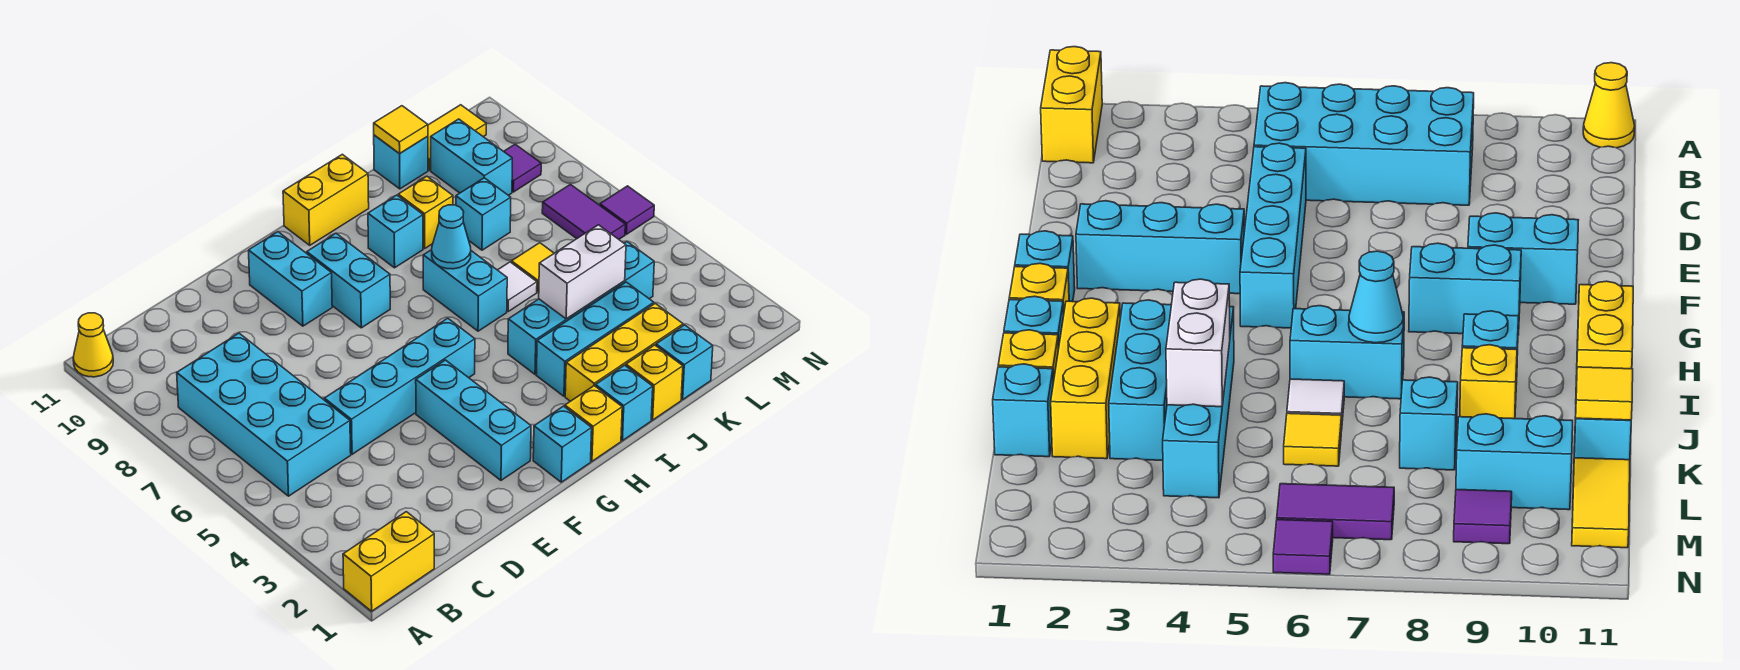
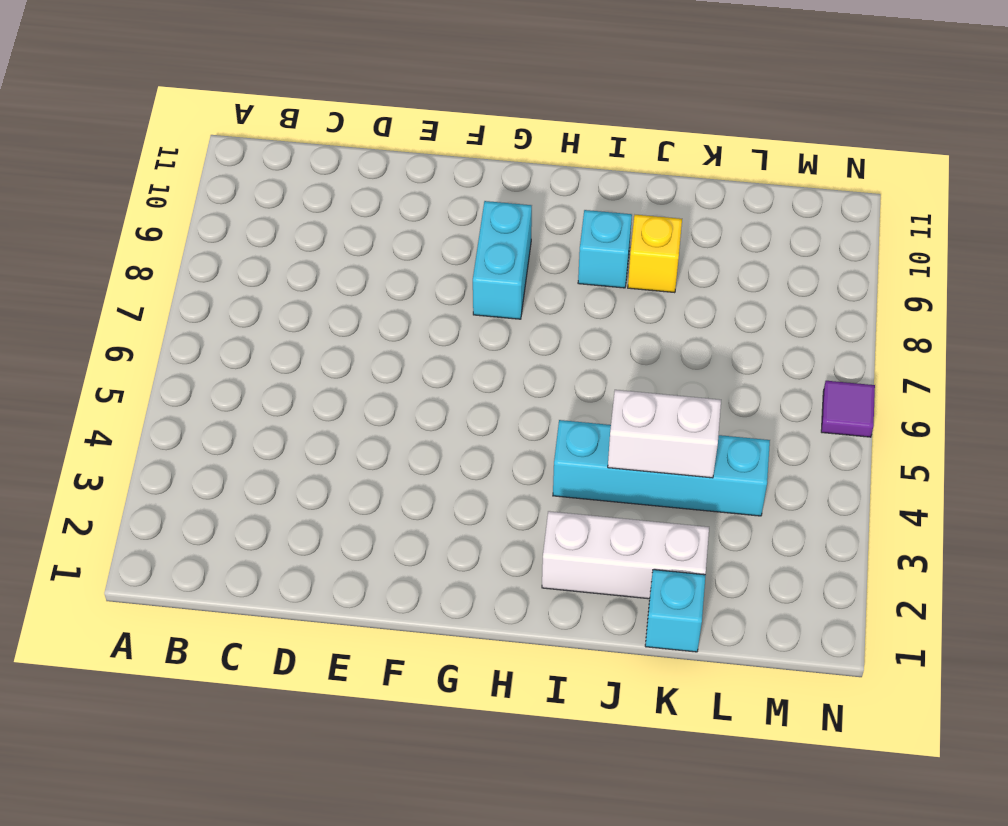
white brick I2:K2 level 1 -> yellow brick I2:K2 level 1
none -> yellow brick A1:B1 level 1
none -> yellow cone A11 level 1
none -> cyan brick B5:C8 level 1
none -> cyan brick D5:G5 level 1

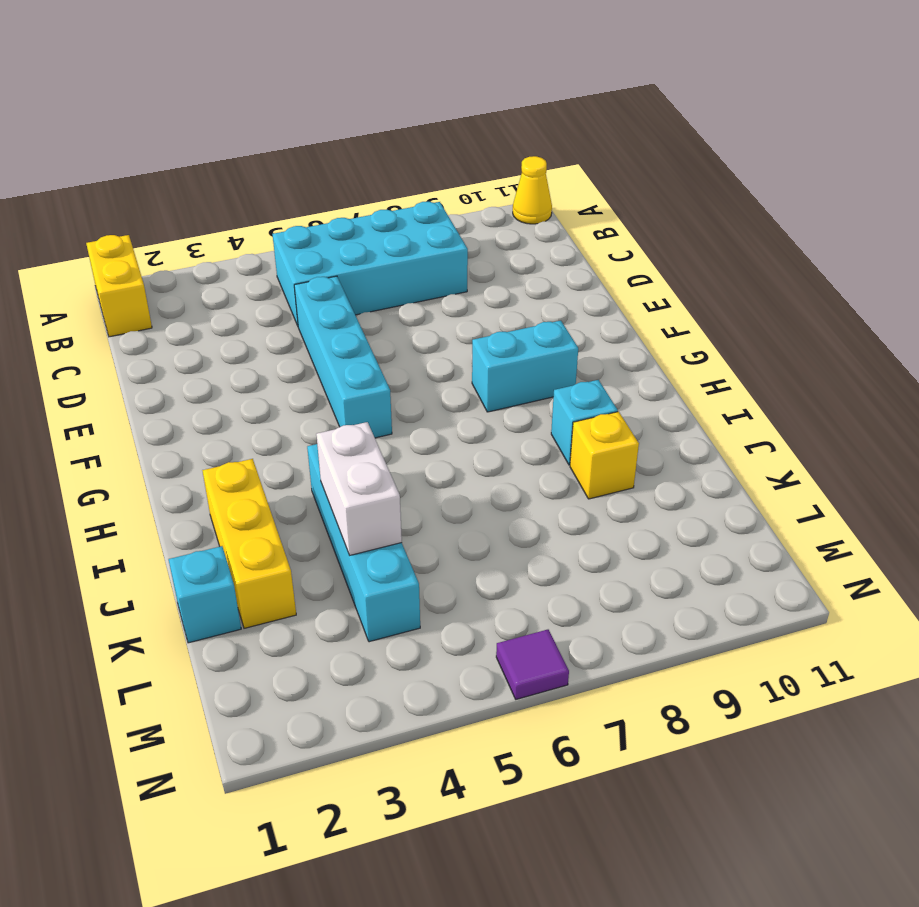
none -> cyan brick F2:F4 level 1
none -> cyan brick F9:F10 level 1
none -> cyan brick G1 level 1
none -> yellow brick H1 level 1

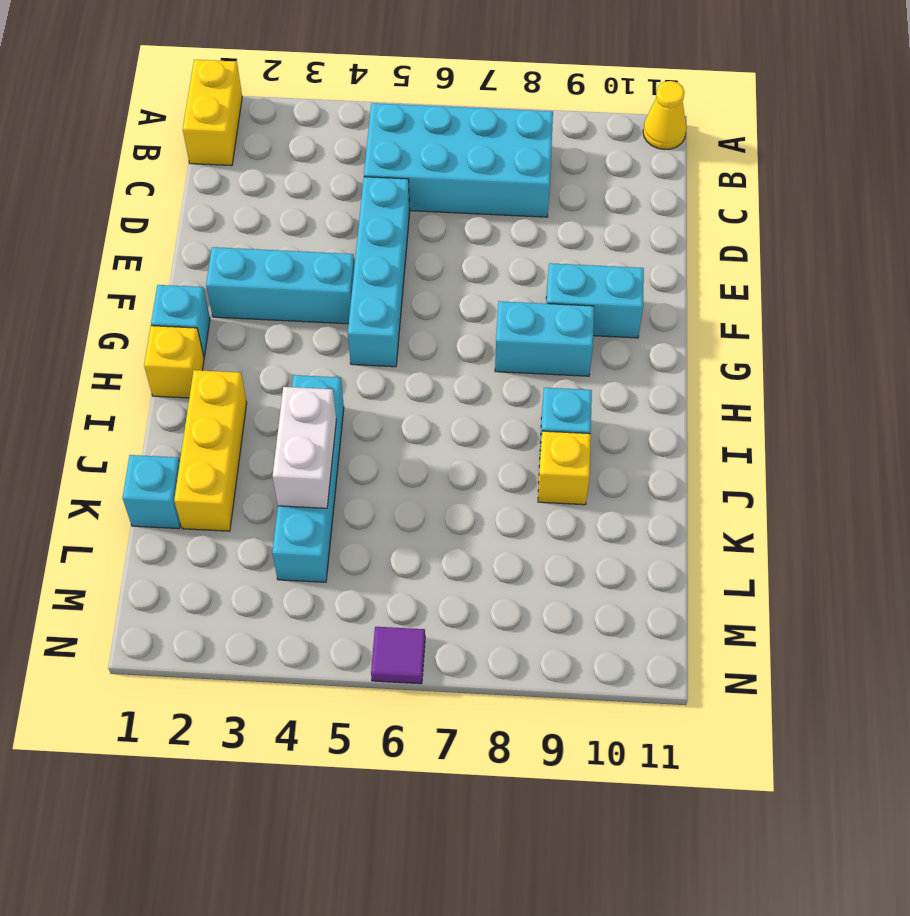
none -> yellow brick H11:I11 level 1
none -> cyan brick I1 level 1
none -> cyan brick I3:K3 level 1
none -> cyan brick I6:I7 level 1

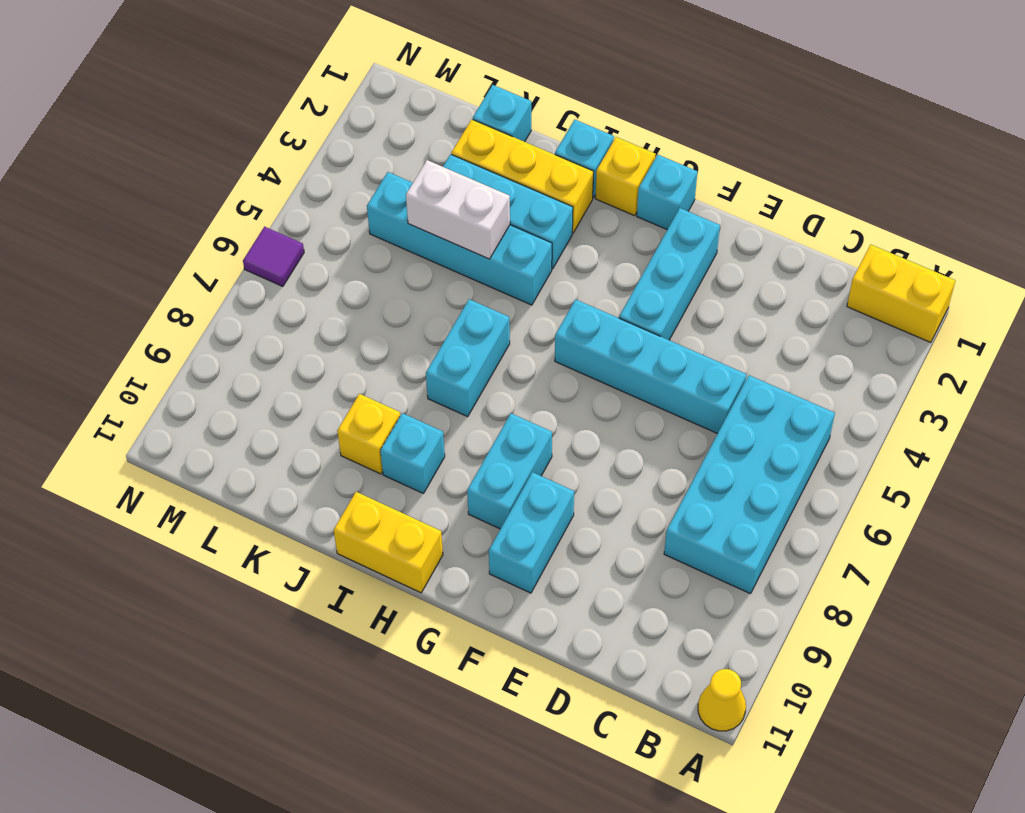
none -> yellow brick J1 level 1
none -> white tile J6 level 1
none -> yellow tile K6 level 1
none -> cyan brick K8 level 1

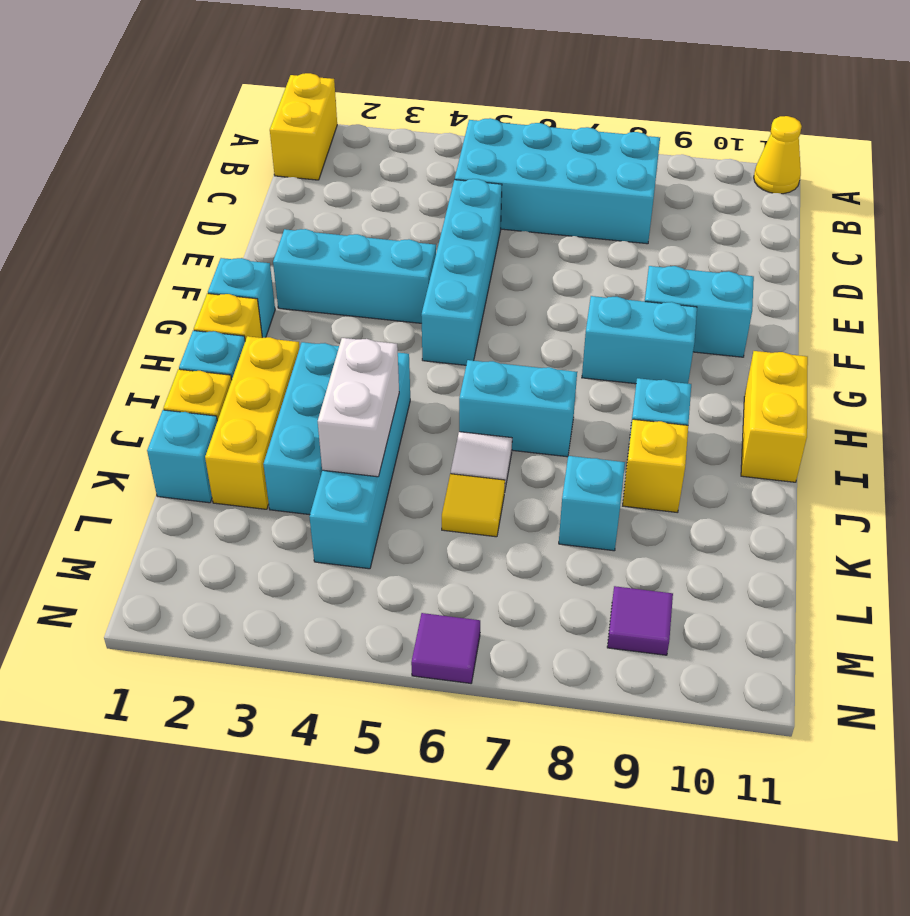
none -> cyan brick K11 level 1
none -> cyan brick L9:L10 level 1
none -> yellow tile L11:M11 level 1
none -> purple tile M6:M7 level 1

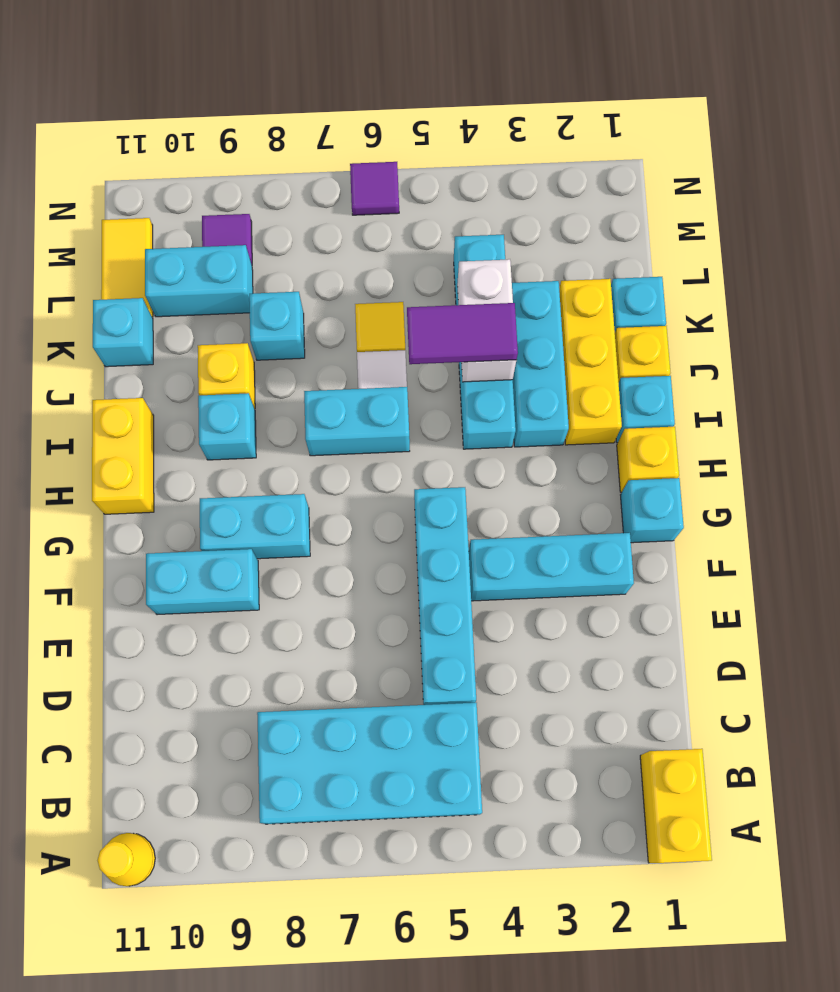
purple tile J4:J5 level 3 -> purple tile M6:M7 level 1
none -> cyan cone I7 level 2
none -> yellow tile K11 level 2

